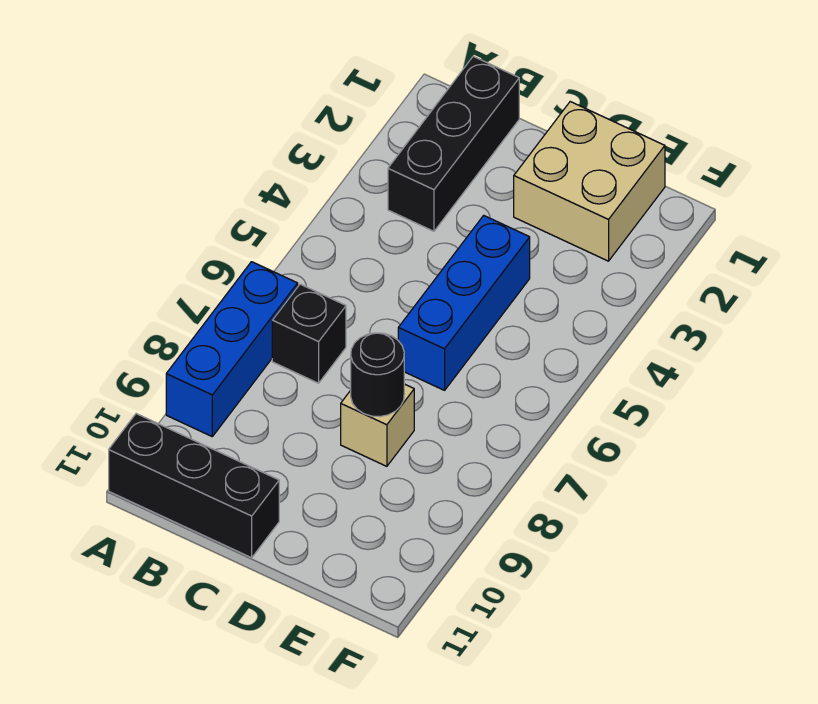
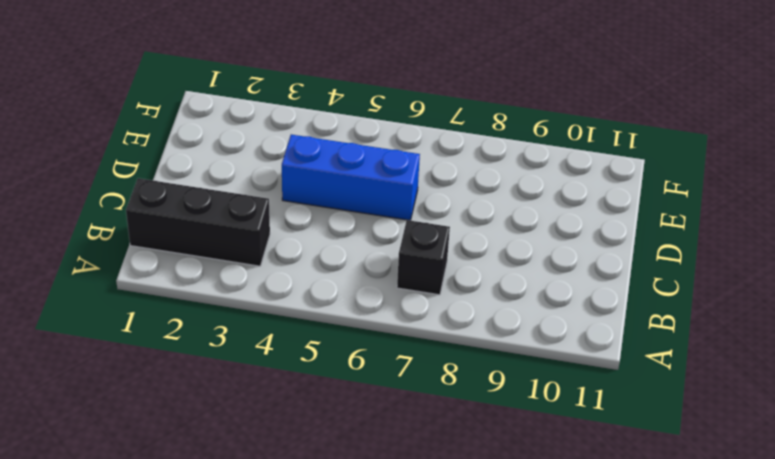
none -> blue brick A7:A9 level 1
none -> black brick A11:C11 level 1

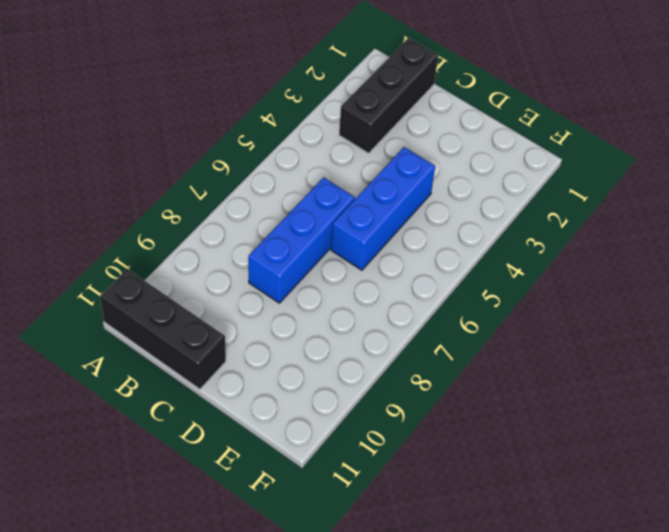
blue brick C6:C8 level 1 -> blue brick A7:A9 level 1
none -> black brick B7 level 1
none -> tan brick D1:E2 level 1

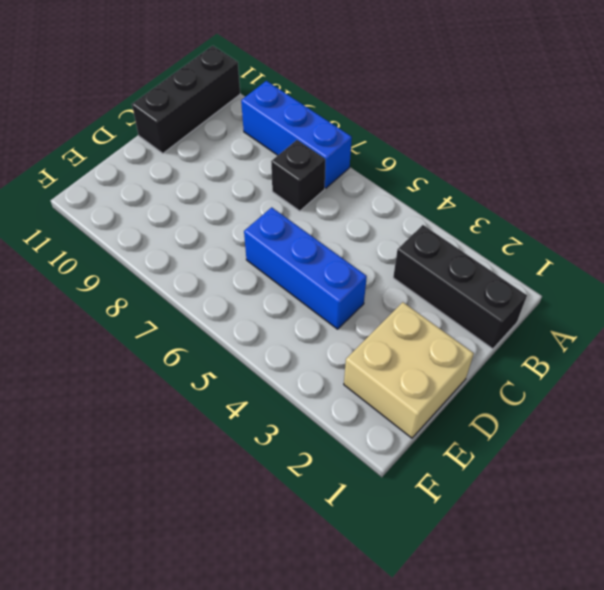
none -> tan brick D8 level 1
none -> black round brick D8 level 2

